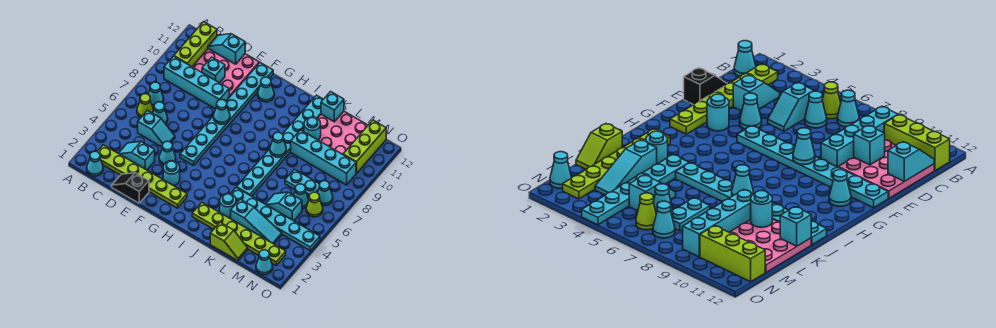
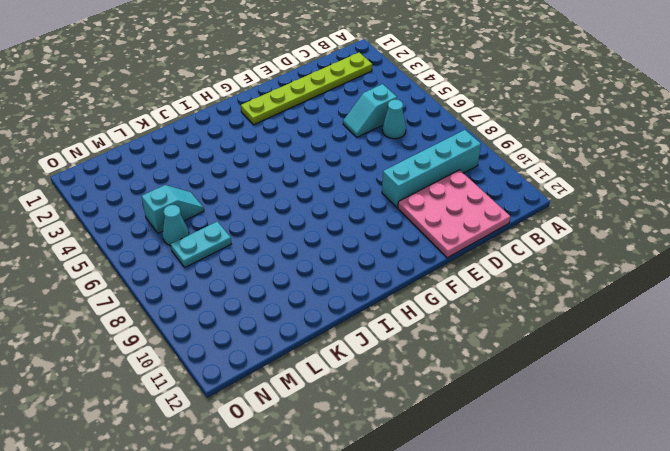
none -> cyan cone B1 level 1
none -> lime cone B6 level 1
none -> cyan cone B7 level 1
none -> lime brick B10:B12 level 1

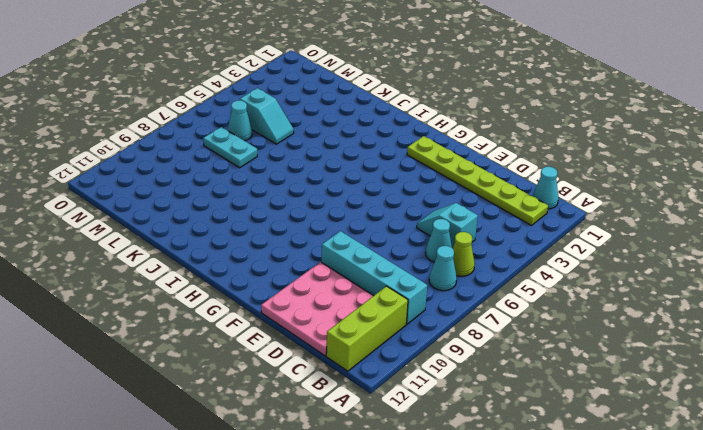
none -> cyan slope C3:D3 level 1 top D
none -> black slope D1:E1 level 1 top E
none -> cyan cone E4 level 1
none -> cyan round brick F3 level 1

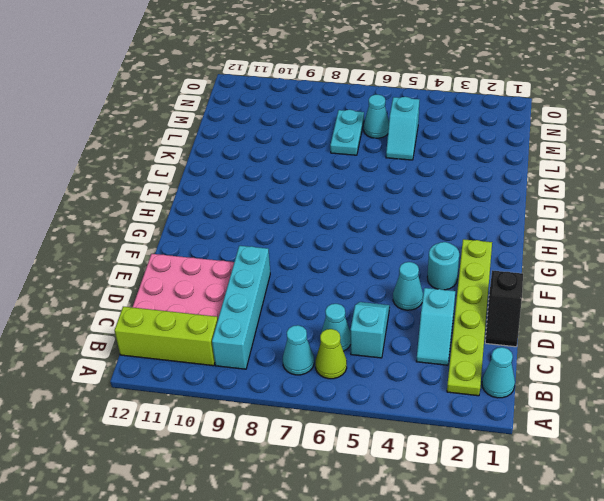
none -> cyan plate F5:F12 level 1
none -> cyan cone G11 level 1
none -> lime plate I2:N2 level 1
none -> cyan round brick J3 level 1

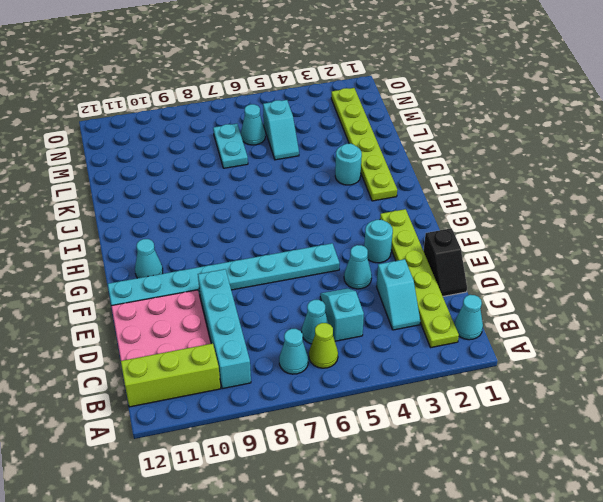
none -> cyan plate J4:O4 level 1
none -> cyan plate J5:J12 level 1
none -> lime slope K1:L1 level 1 top K
none -> cyan slope K3:M3 level 1 top K

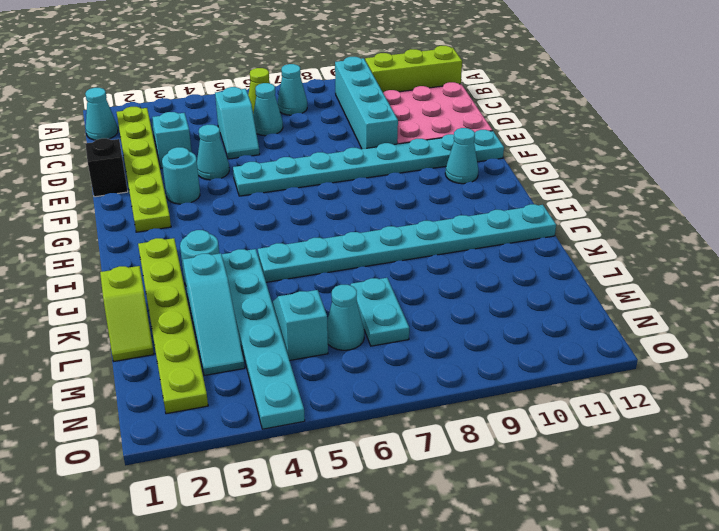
none -> cyan brick K9:N9 level 1
none -> pink plate K10:M12 level 1
none -> cyan cone N1 level 1
none -> lime cone N6 level 1

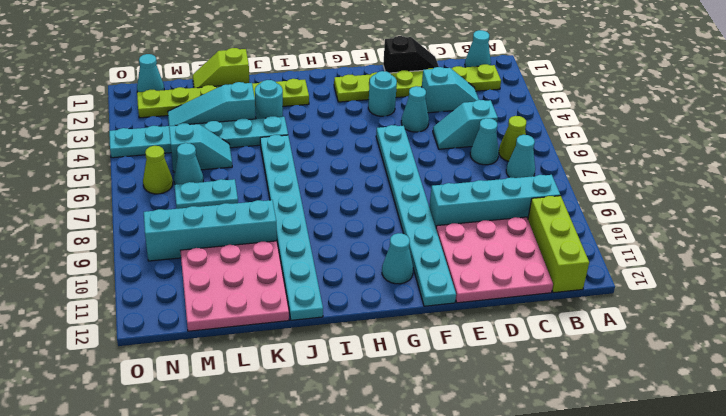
none -> cyan cone N7 level 1
none -> lime brick N10:N12 level 1
none -> cyan slope C12:D12 level 2 top D
none -> cyan brick D10 level 2

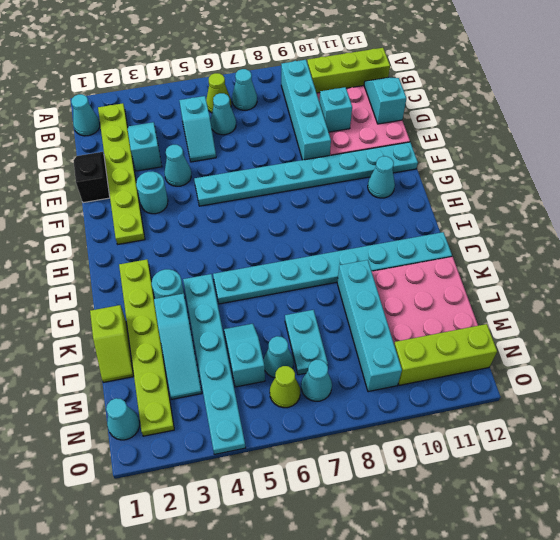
none -> cyan cone F8 level 2
none -> cyan cone J8 level 2
none -> cyan round brick K10 level 2
none -> cyan brick K12 level 2

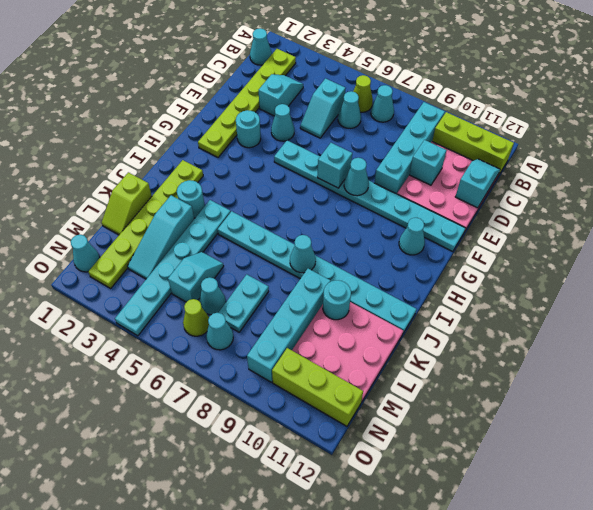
cyan brick F7 level 2 -> cyan brick K12 level 2
none -> black slope D1:E1 level 1 top E

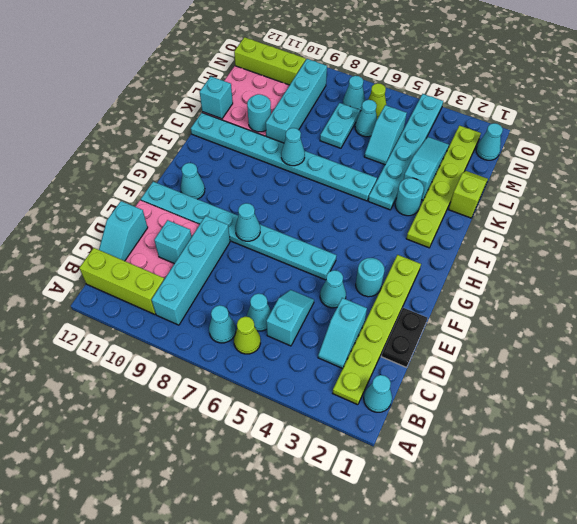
black plate D1:E1 level 1 -> black slope D1:E1 level 1 top E

